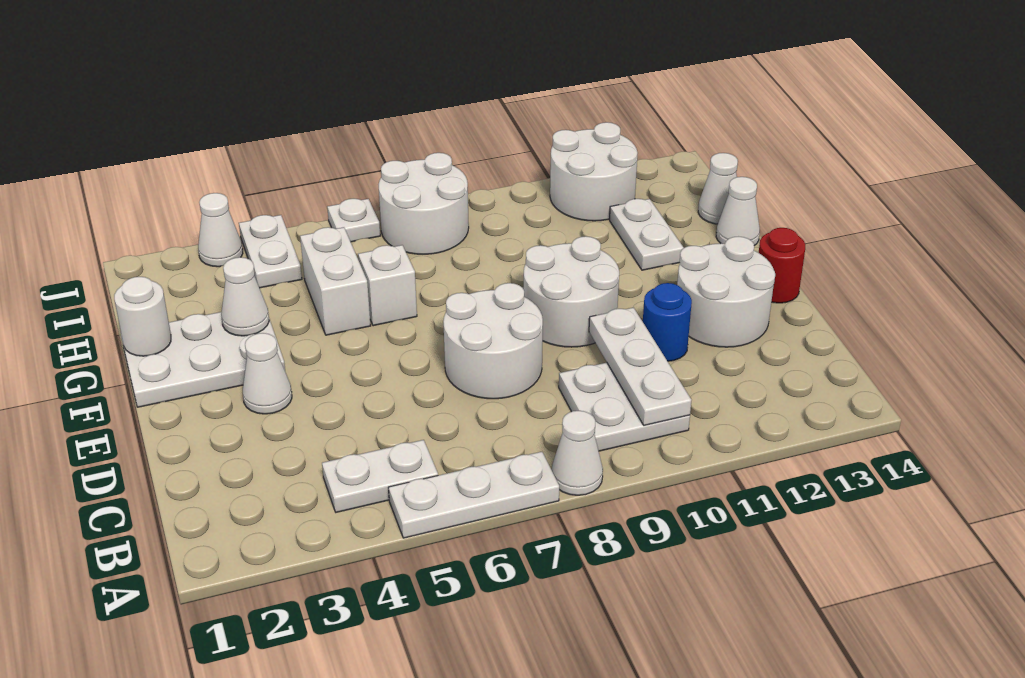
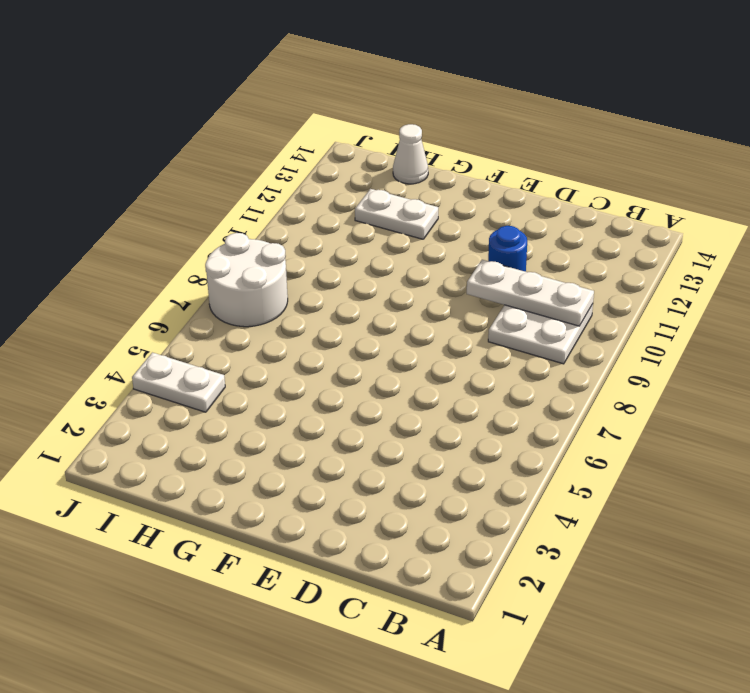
none -> white plate A5:A7 level 1
none -> white cone A8 level 1
none -> white plate B4:B5 level 1

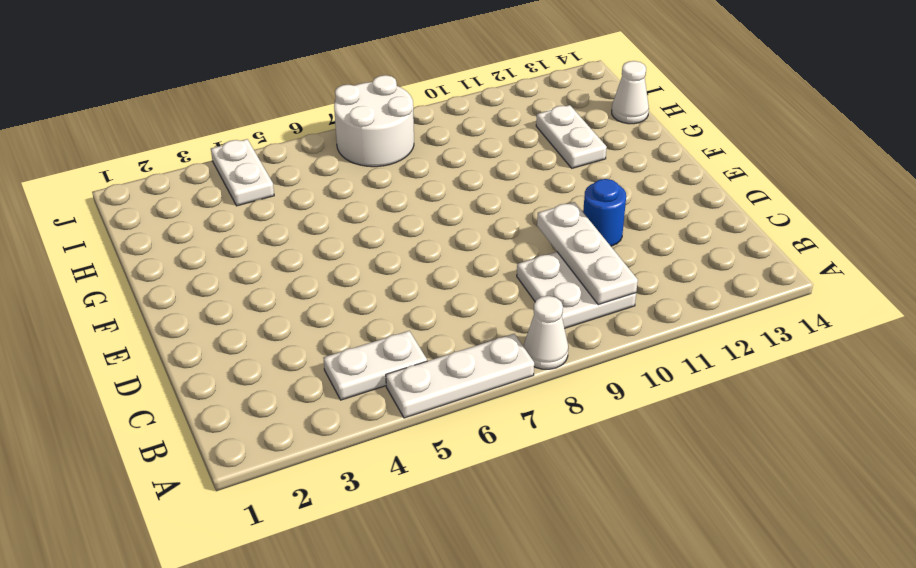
none -> white round brick D7:E8 level 1
none -> white round brick D12:E13 level 1
none -> white cone E3 level 1

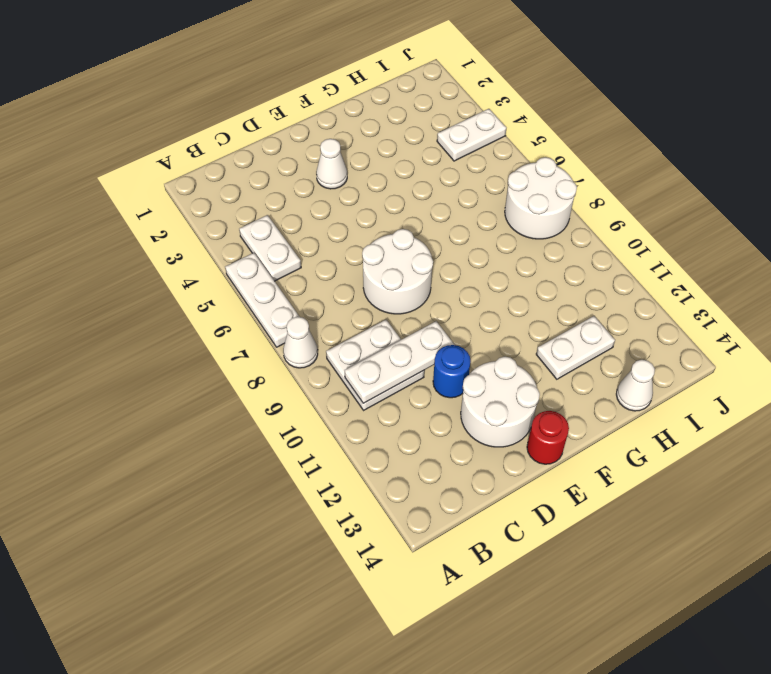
none -> white round brick E9:F10 level 1
none -> white plate F1:G3 level 1
none -> white brick G5:H5 level 1

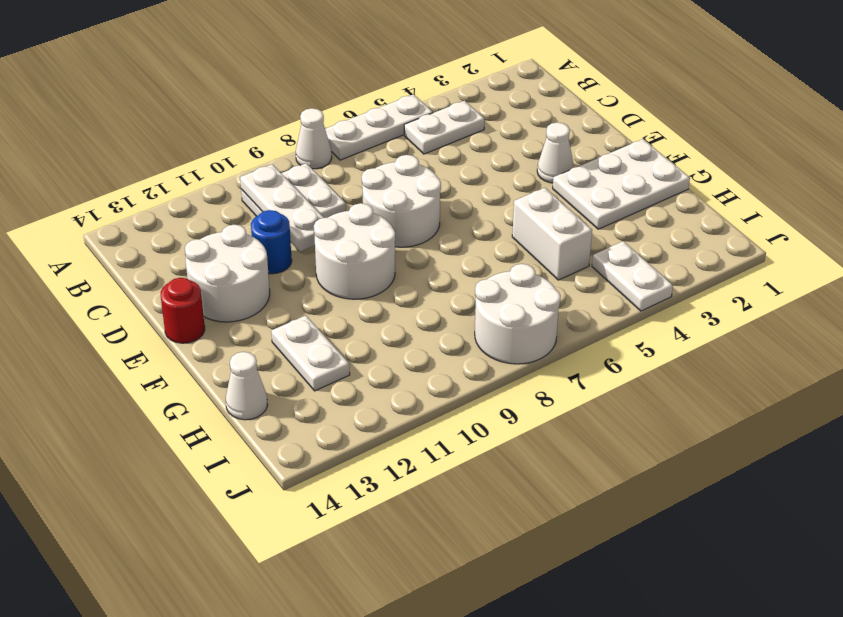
none -> white brick G6 level 1
none -> white cone G14 level 1
none -> white round brick I11:J12 level 1

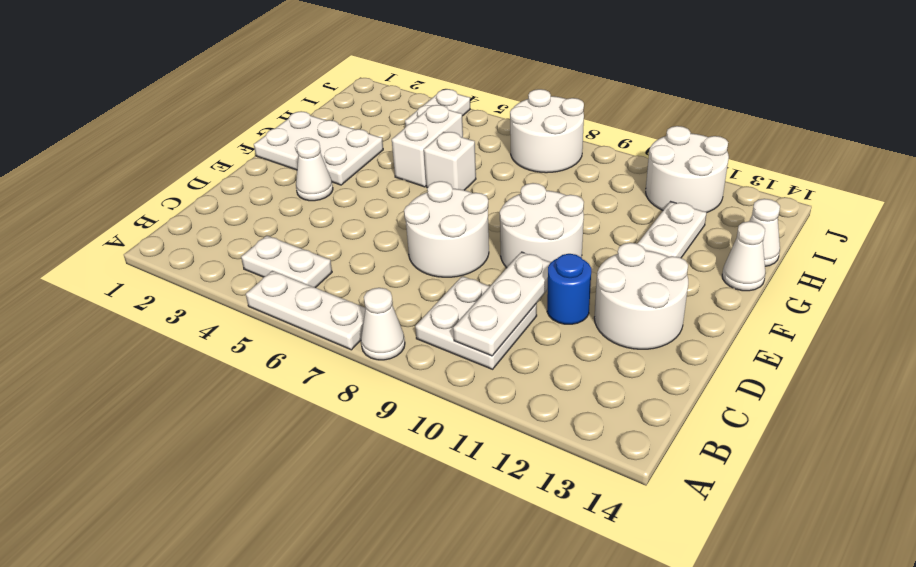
none -> red round brick E14 level 1
none -> white cone J3 level 1
none -> white plate J6 level 1

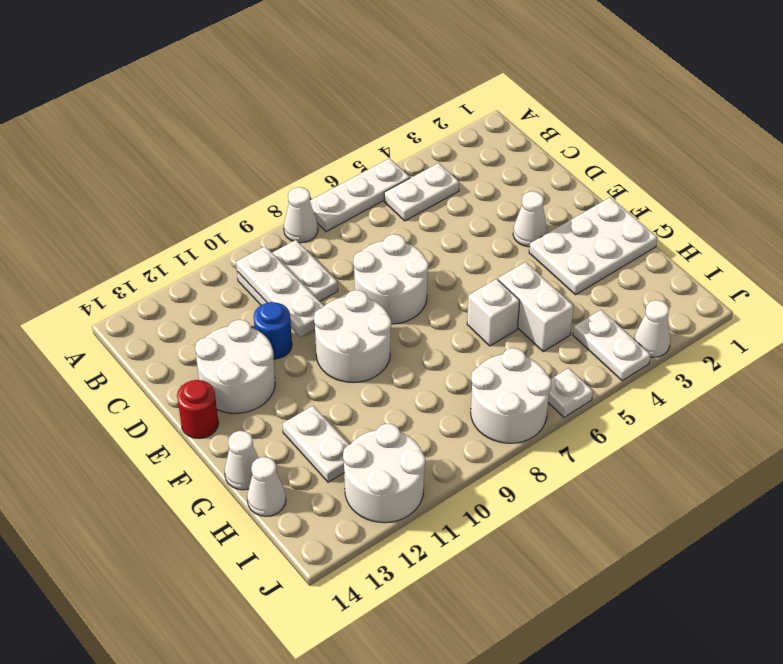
none -> white round brick G1 level 2
none -> white cone G3 level 2

